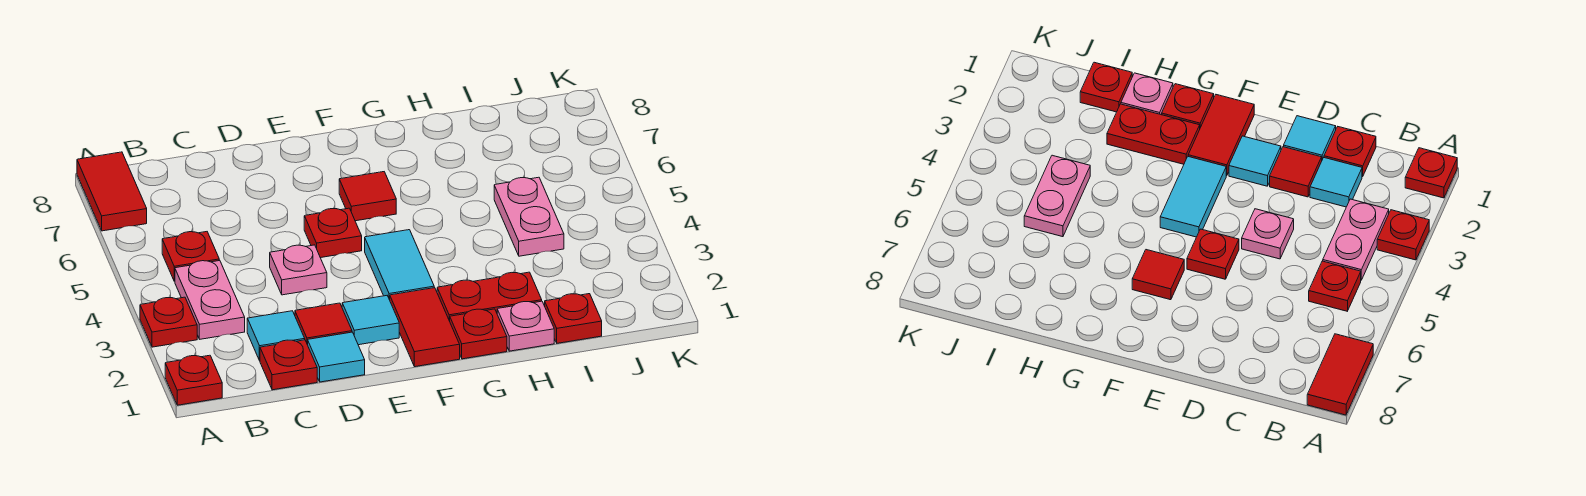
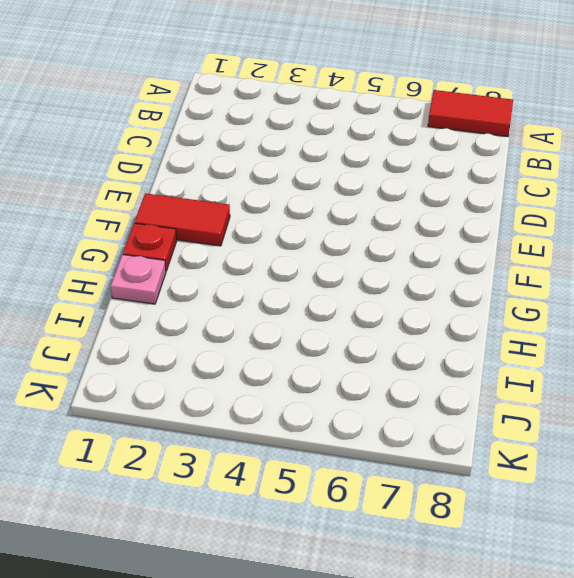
none -> red plate A1 level 1
none -> red plate A3 level 1
none -> pink plate B3:B4 level 1

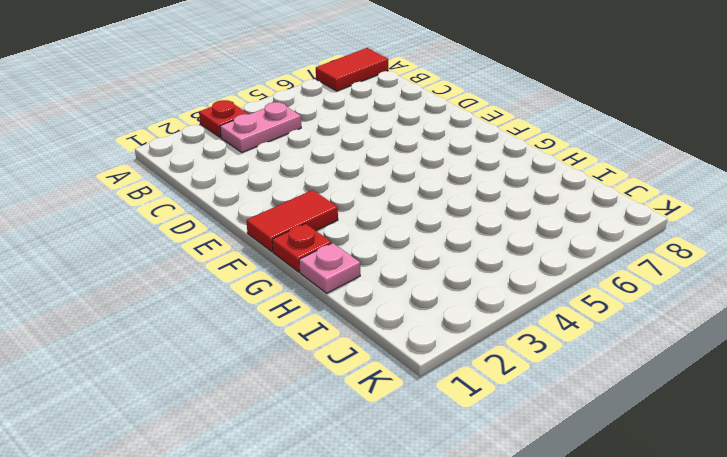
none -> red plate A1 level 1
none -> red plate B5 level 1
none -> red plate C1 level 1

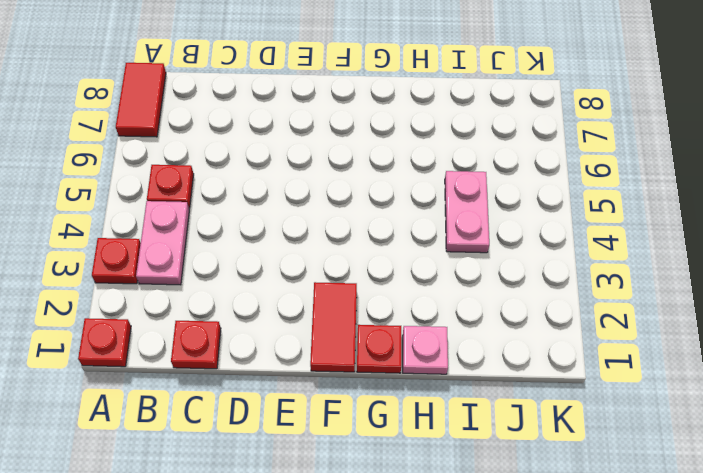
none -> cyan tile C2 level 1
none -> cyan tile D1 level 1
none -> red tile D2 level 1

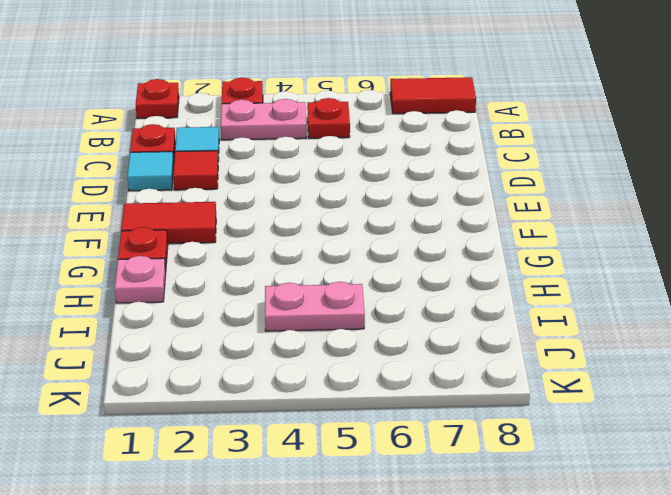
none -> pink plate D4 level 1
none -> cyan tile E2 level 1
none -> red plate E5 level 1

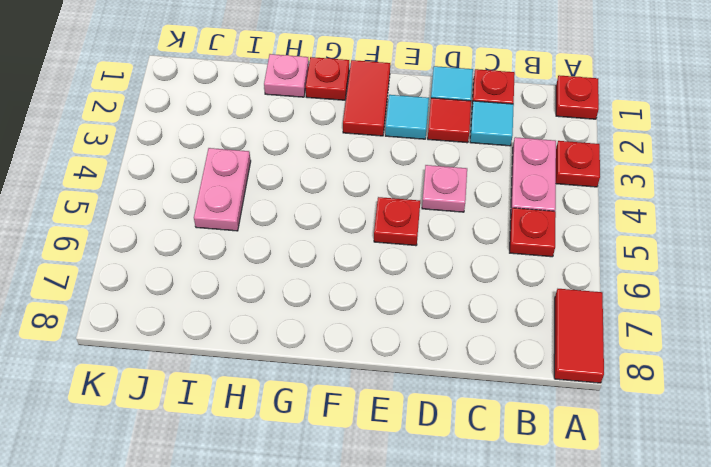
none -> cyan tile F3:F4 level 1
none -> red tile F6 level 1
none -> red plate G2:H2 level 1

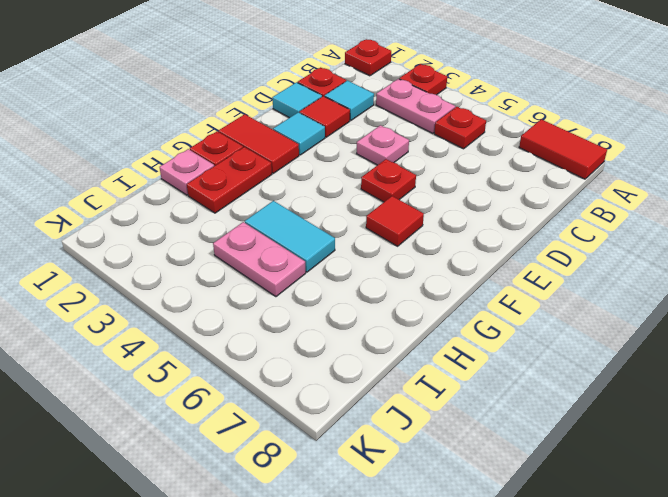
cyan tile H4:H5 level 1 -> cyan tile F3:F4 level 1
none -> red plate I1 level 1

